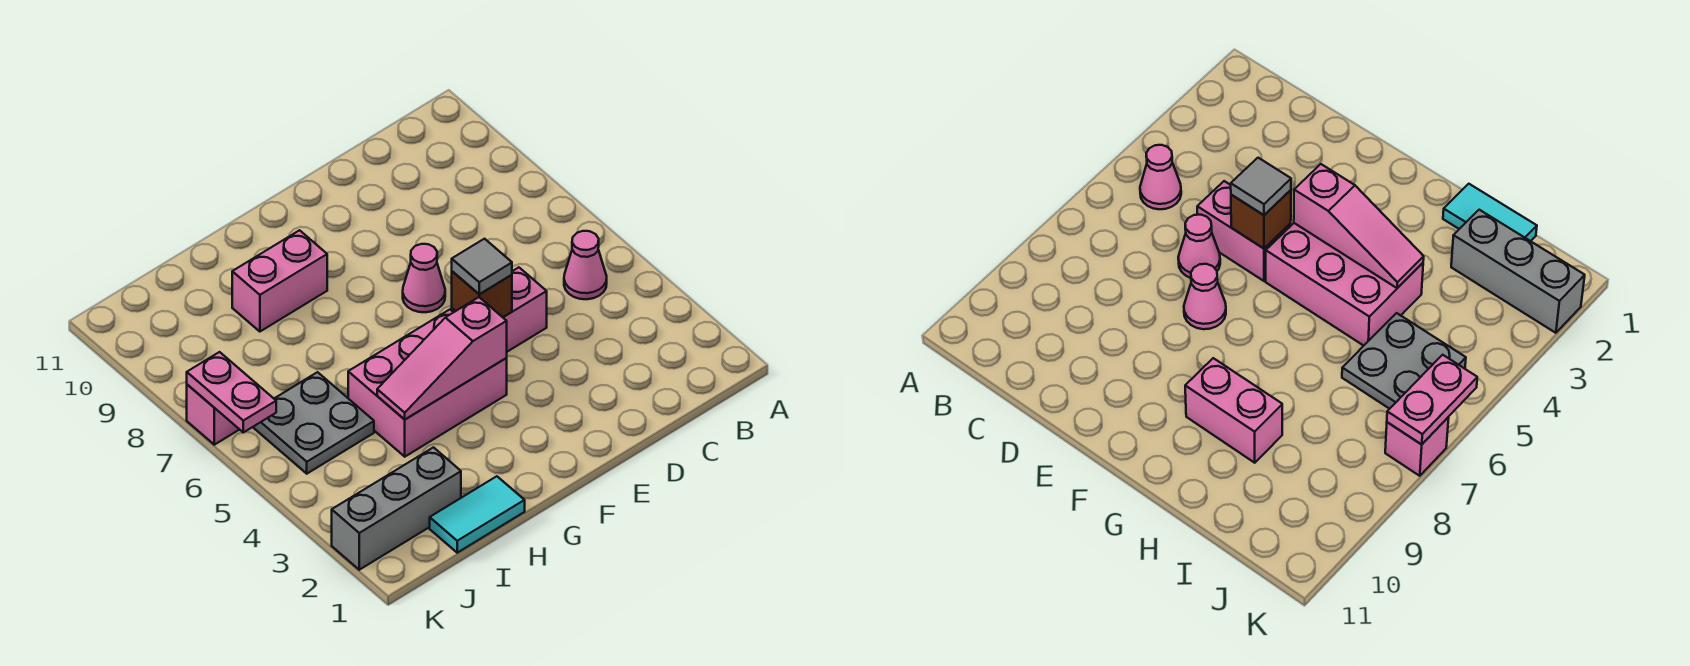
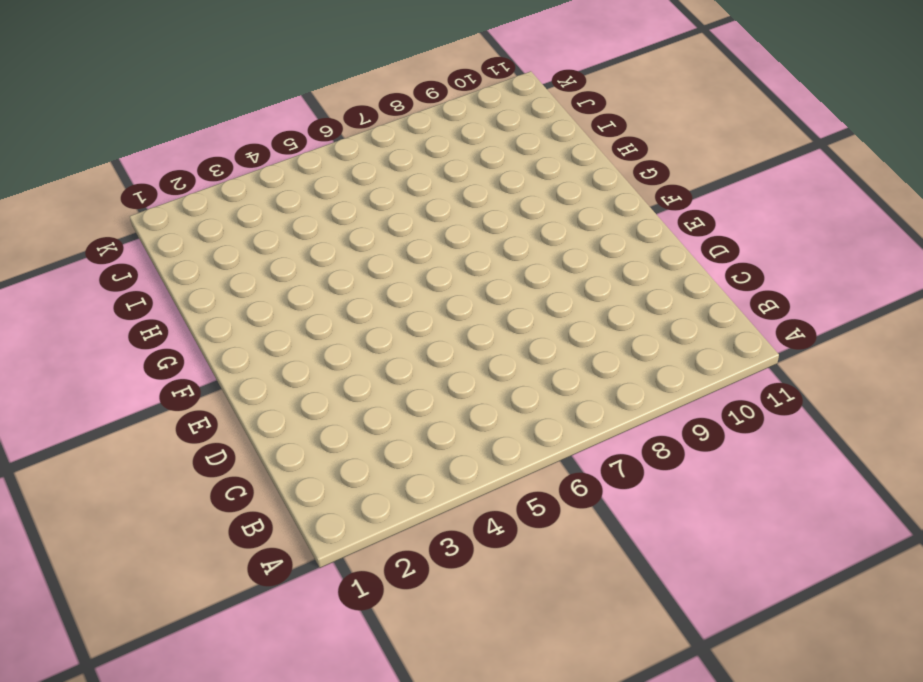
none -> pink cone B5 level 1
none -> pink brick D5:E5 level 1
none -> pink cone D6 level 1

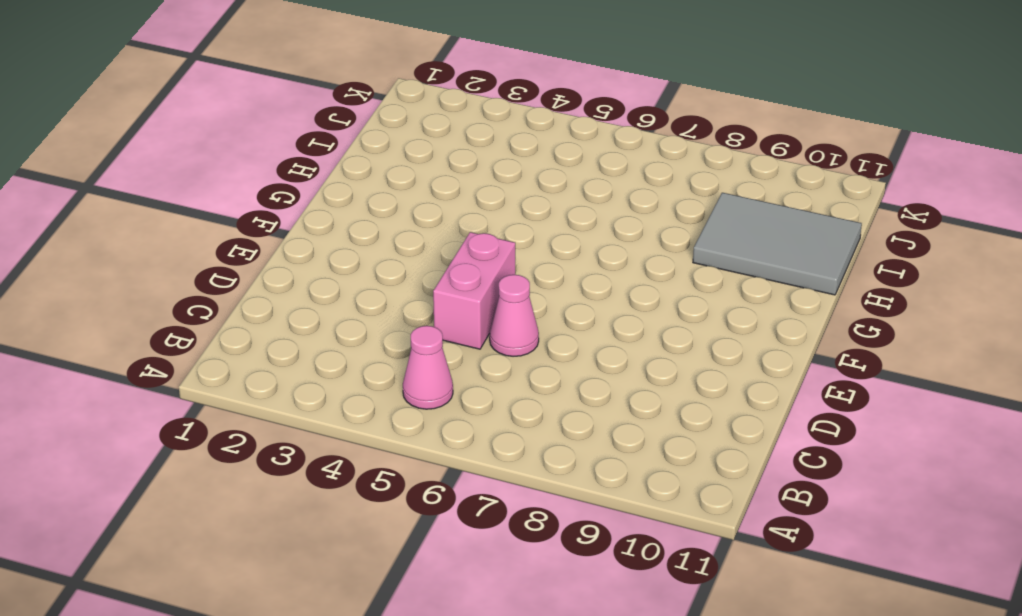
grey tile H9:I11 level 1 -> pink brick G9:H9 level 1
none -> pink cone E7 level 1
none -> pink brick F4:H5 level 1
none -> cyan tile H1:I1 level 1

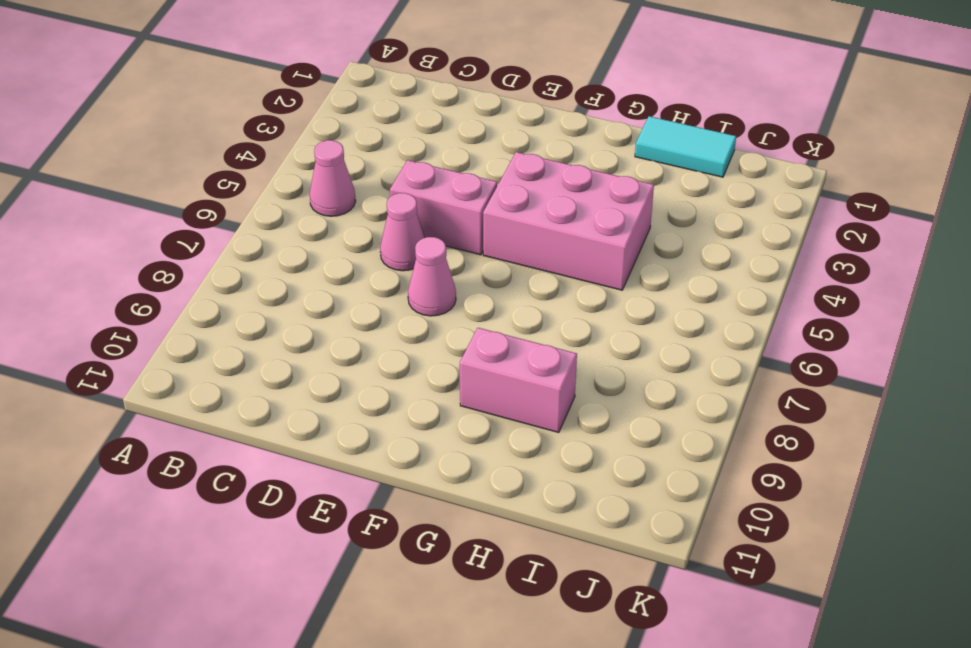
none -> grey brick I2:K2 level 1
none -> grey plate I5:J6 level 1
none -> pink brick K7 level 1

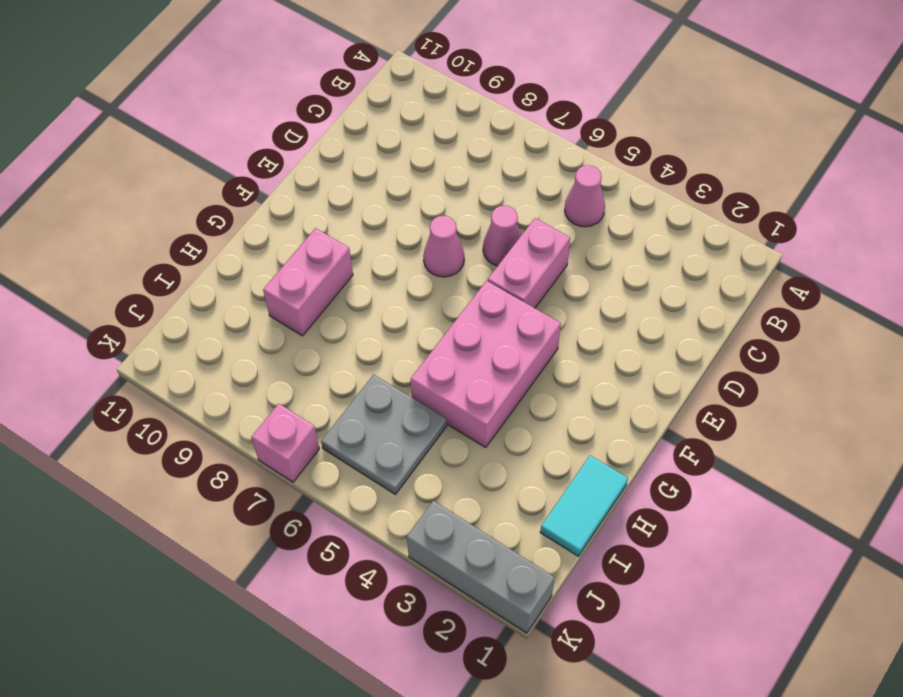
grey brick K1:K3 level 1 -> grey brick I2:K2 level 1
none -> brown brick E5 level 2
none -> pink slope F4:H4 level 2 top F
none -> pink plate K6:K7 level 2

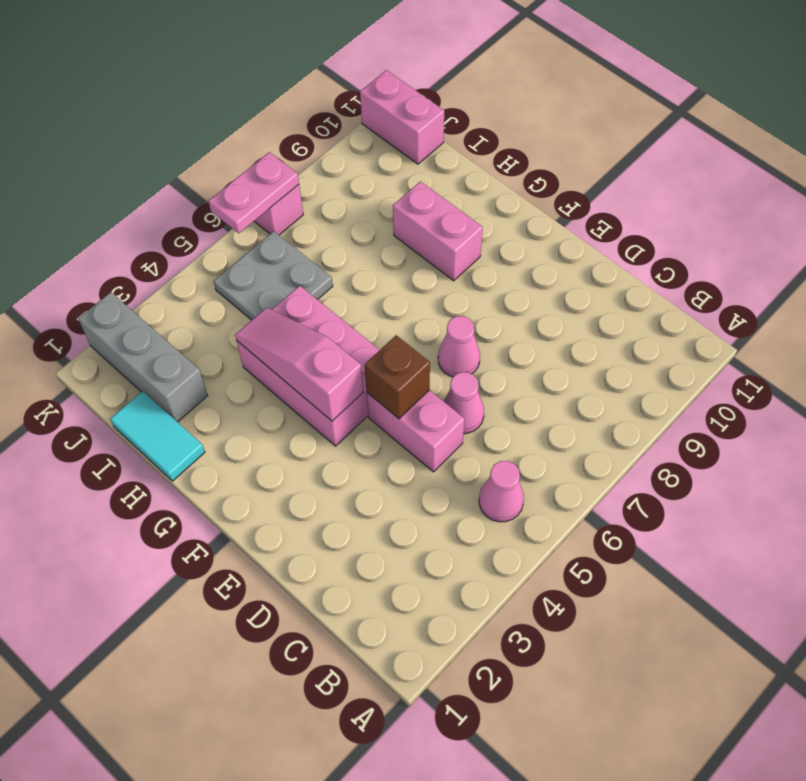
pink brick J11:K11 level 1 -> none
none -> grey tile E5 level 3

